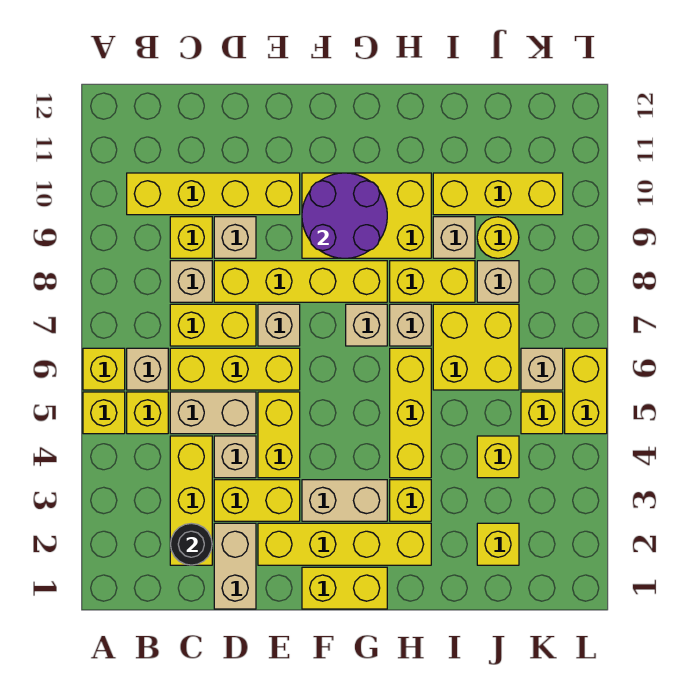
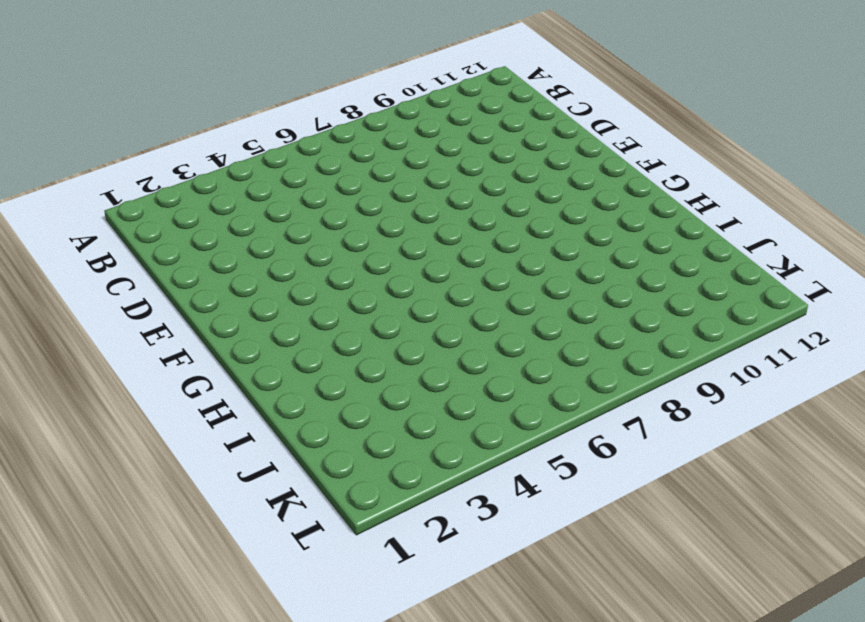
none -> yellow brick A5 level 1
none -> yellow brick A6 level 1
none -> yellow brick B5 level 1
none -> tan brick B6 level 1

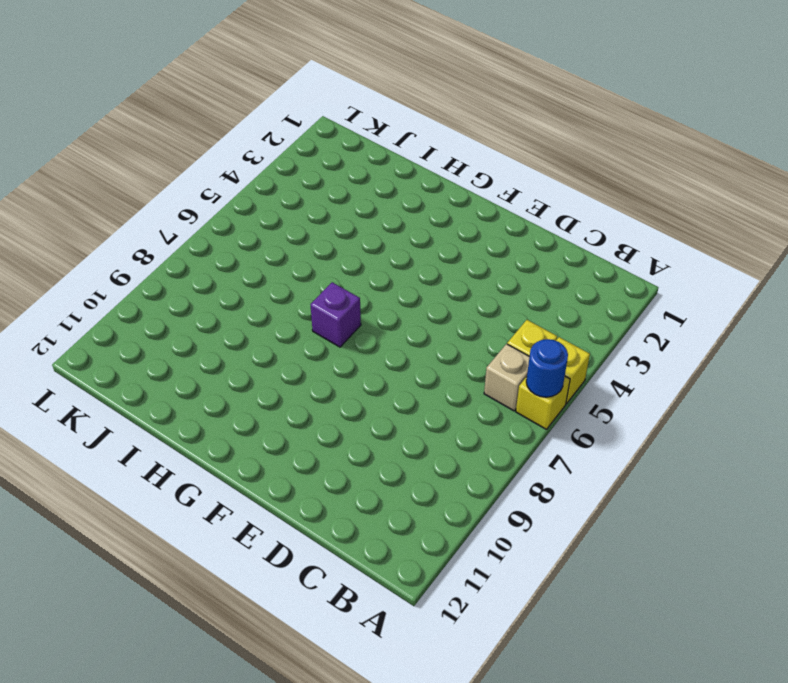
blue round brick A6 level 2 -> none
purple brick G7 level 1 -> tan brick G7 level 1
none -> yellow brick B10:E10 level 1
none -> yellow brick C2:C4 level 1
none -> tan brick C5:D5 level 1
none -> yellow brick C6:E6 level 1

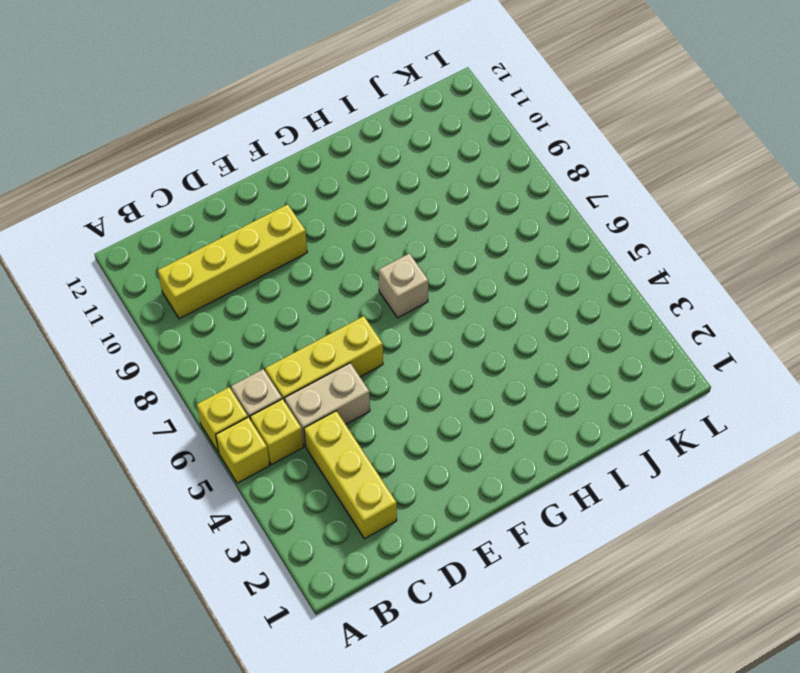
none -> yellow brick C7:D7 level 1
none -> tan brick C8 level 1
none -> yellow brick C9 level 1
none -> tan brick D1:D2 level 1

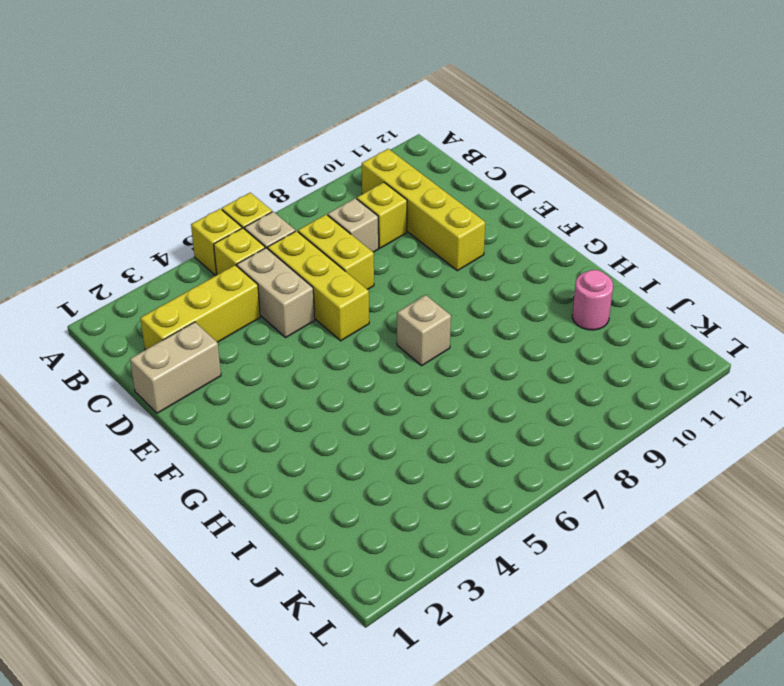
pink round brick I11 level 1 -> none
none -> yellow brick D3:E3 level 1
none -> tan brick D4 level 1
none -> yellow brick D8:G8 level 1
none -> tan brick D9 level 1

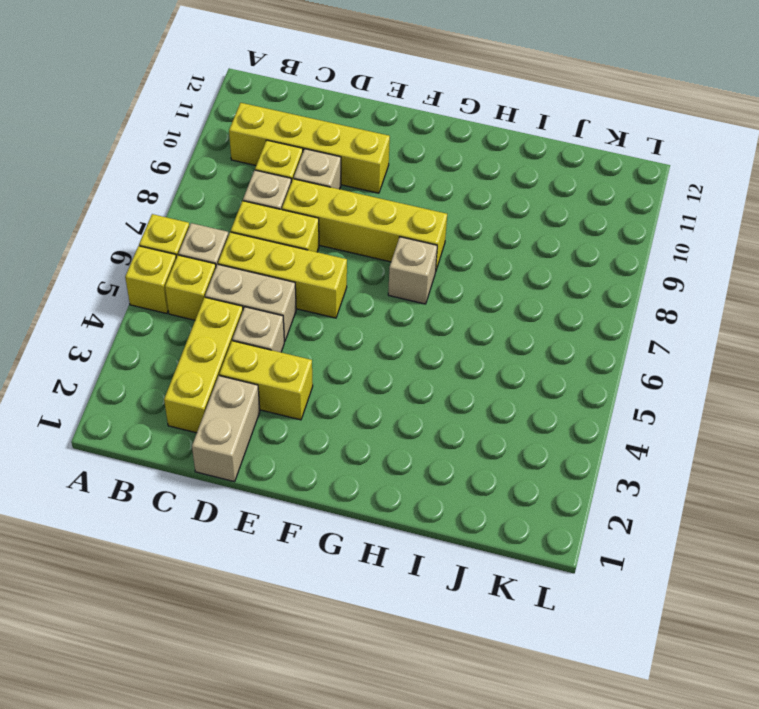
none -> yellow brick E2:H2 level 1
none -> yellow brick E4:E5 level 1
none -> tan brick E7 level 1
none -> yellow brick F1:G1 level 1

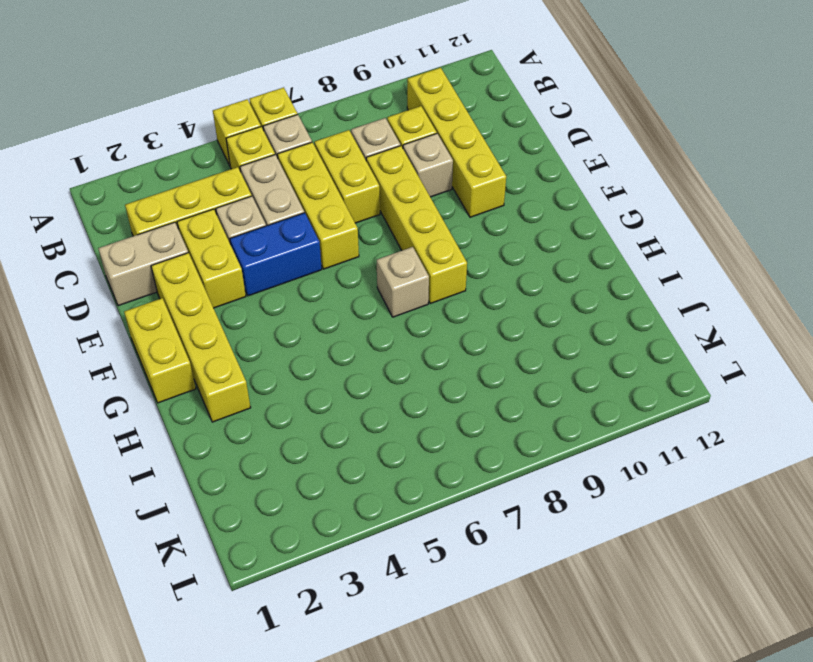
blue brick E4:E5 level 1 -> yellow brick E4:E5 level 1
none -> tan brick E7 level 1
none -> tan brick F3:G3 level 1
none -> yellow brick F9:H10 level 1
none -> yellow brick H3 level 1

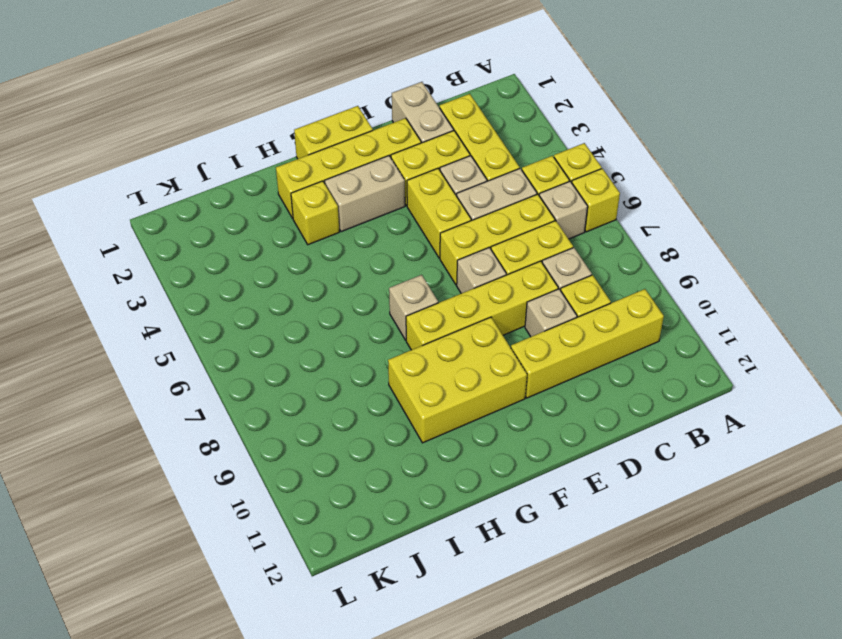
none -> yellow brick H4:H6 level 1
none -> tan brick H7 level 1
none -> yellow brick H8:I8 level 1
none -> yellow brick I6:J7 level 1

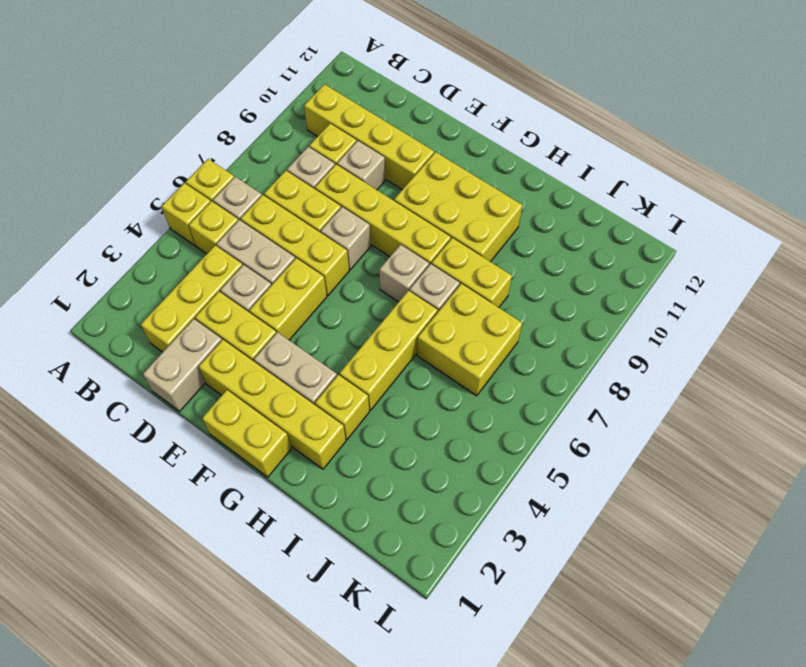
none -> tan brick I9 level 1
none -> yellow brick I10:K10 level 1
none -> yellow brick J2 level 1
none -> yellow brick J4 level 1

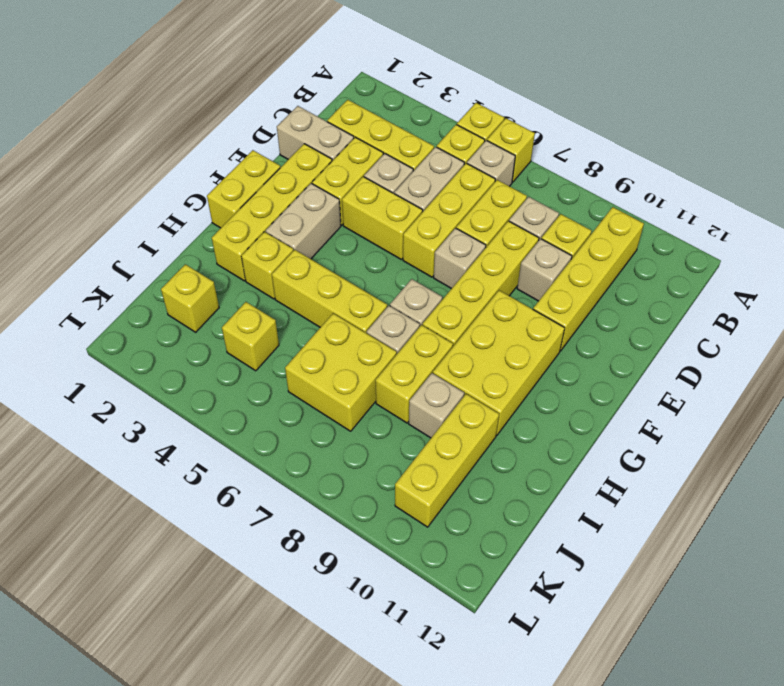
none -> tan brick J8 level 1
none -> yellow round brick J9 level 1
none -> yellow brick K5 level 1
none -> tan brick K6 level 1

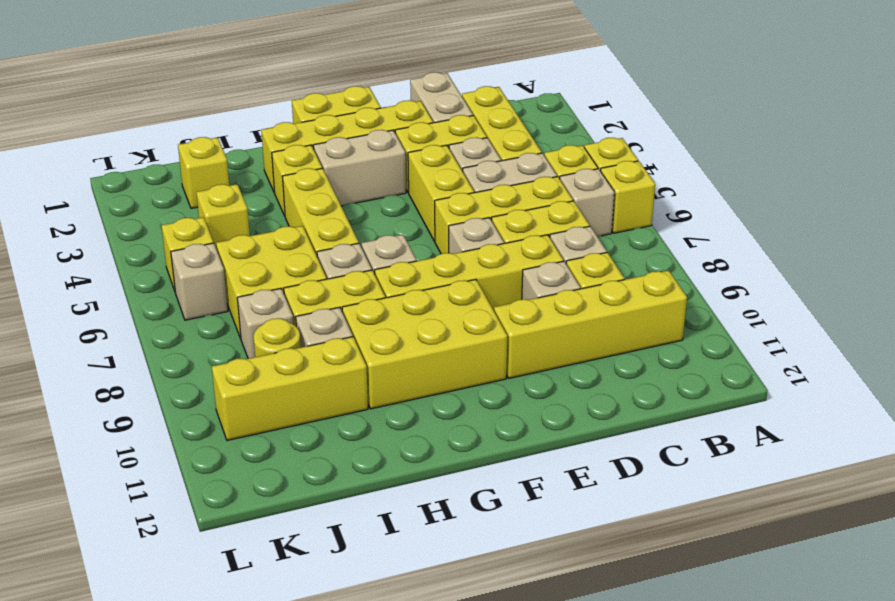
none -> yellow brick L5:L6 level 1
none -> black round brick C2 level 2
none -> purple round brick F9:G10 level 2

